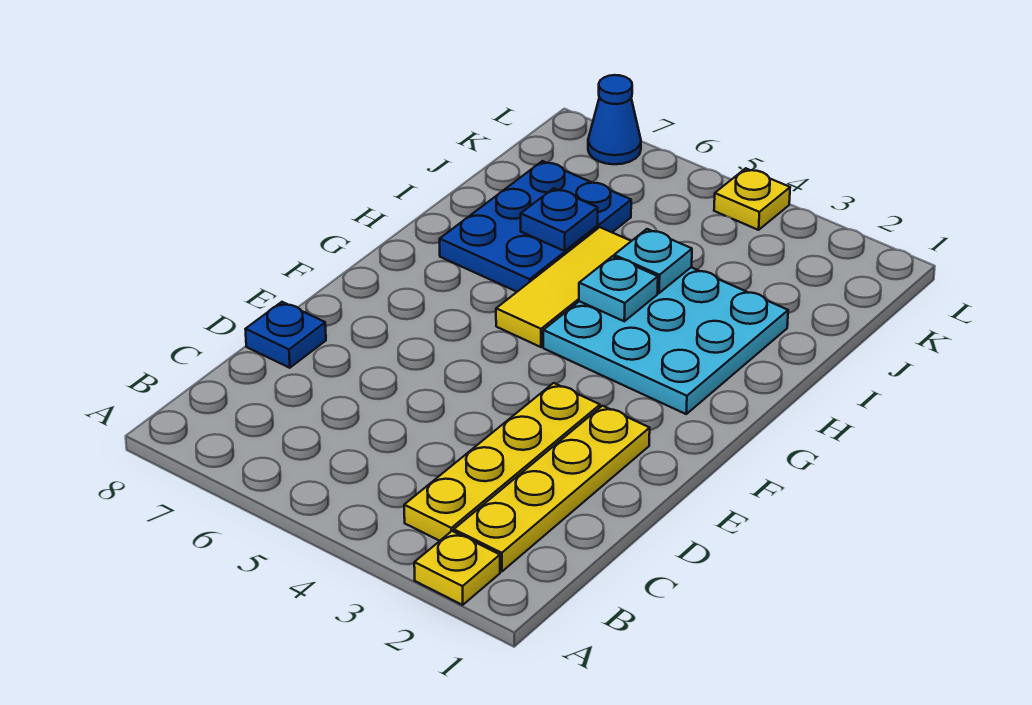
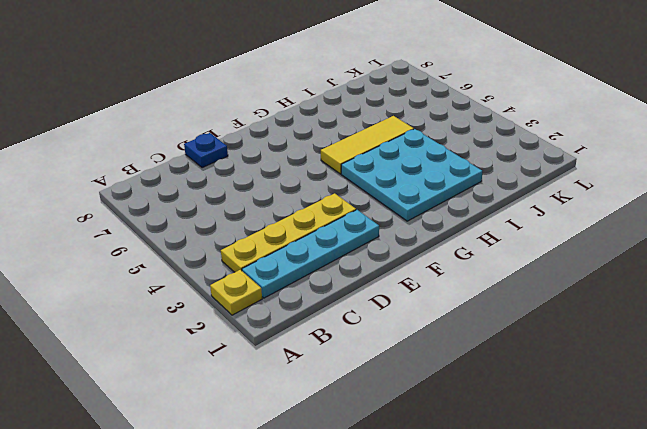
cyan plate B2:E2 level 1 -> yellow plate B2:E2 level 1
none -> blue plate H6:J7 level 1
none -> yellow plate L4 level 1
none -> blue cone L7 level 1

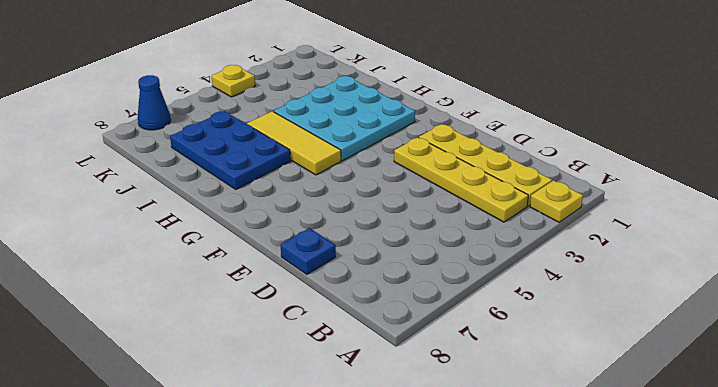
none -> cyan plate H4 level 2
none -> cyan plate I4 level 2
none -> blue plate I6 level 2

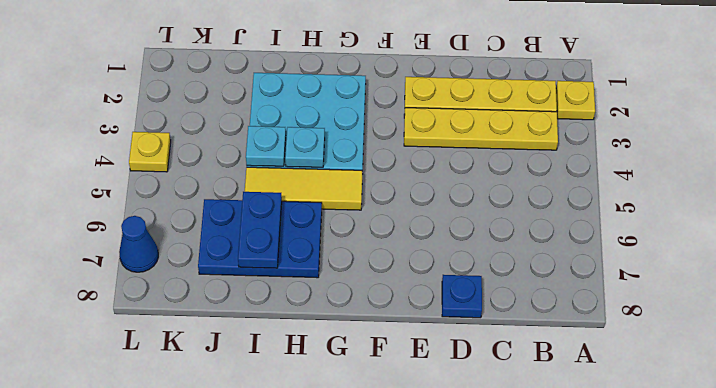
blue plate I6:I7 level 2 -> blue plate I6 level 2

